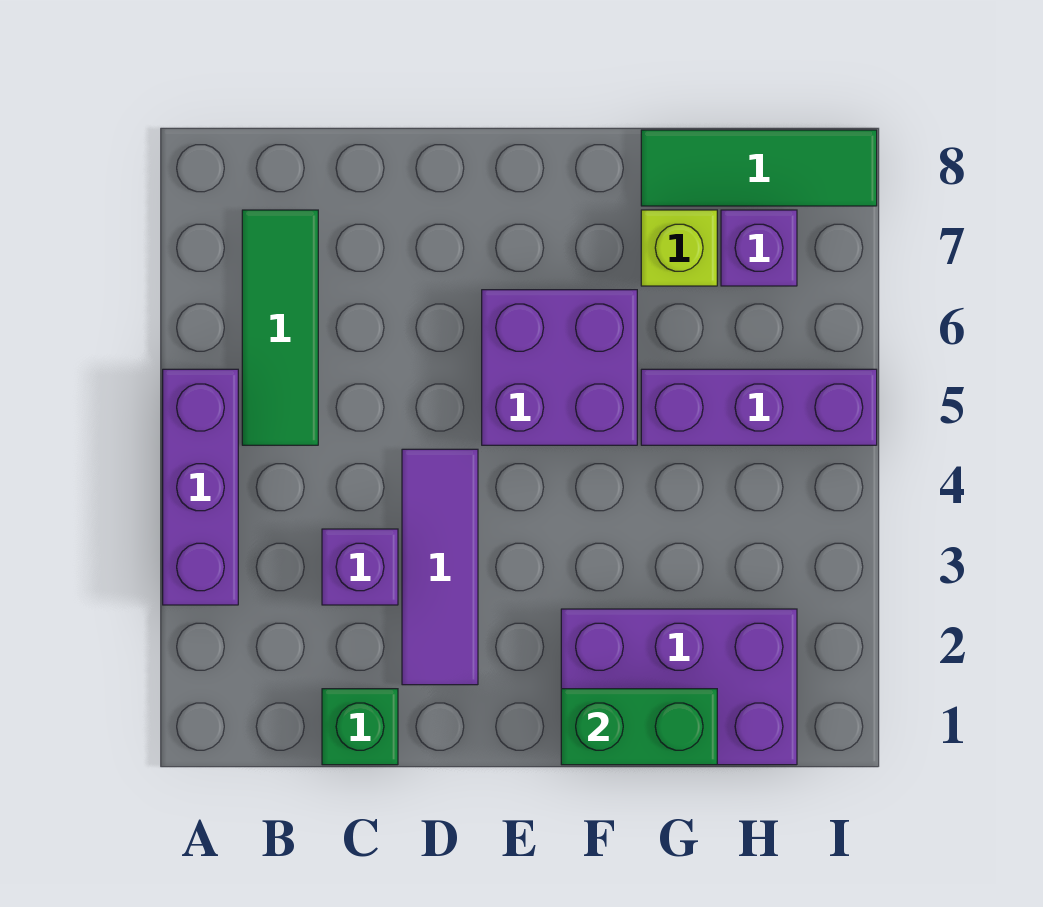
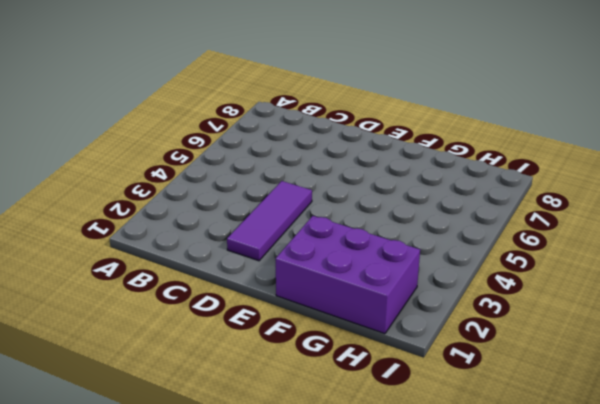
none -> purple brick A3:A5 level 1
none -> green tile B5:B7 level 1
none -> green brick C1 level 1

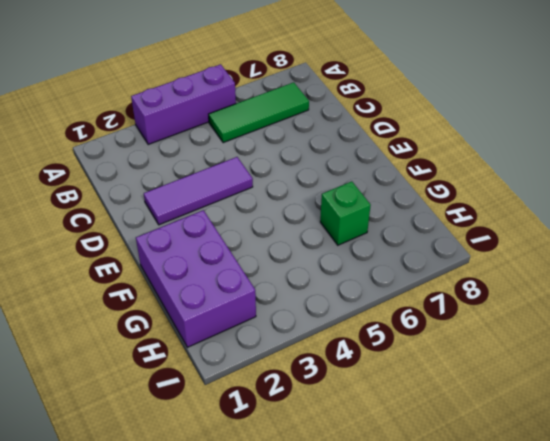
green brick G6 level 1 -> green brick C1 level 1
none -> purple brick C3 level 1
none -> purple brick E5:F6 level 1
none -> purple brick G5:I5 level 1

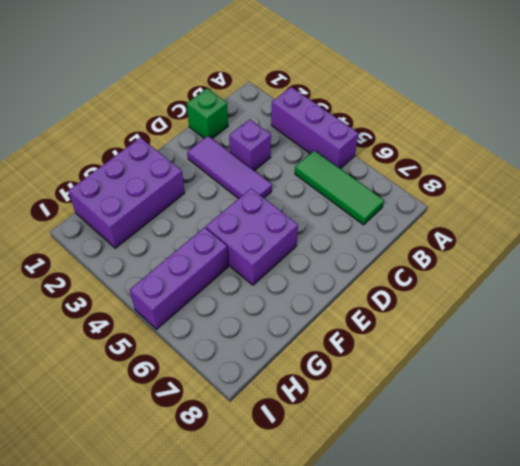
none -> lime brick G7 level 1
none -> green tile G8:I8 level 1
none -> purple brick H7 level 1

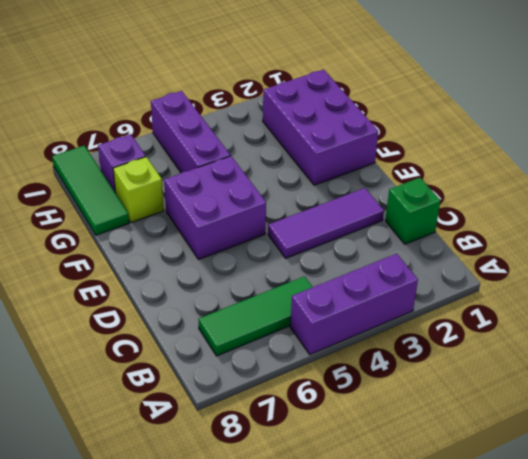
none -> purple brick C3 level 1
none -> green brick F1:G1 level 2

